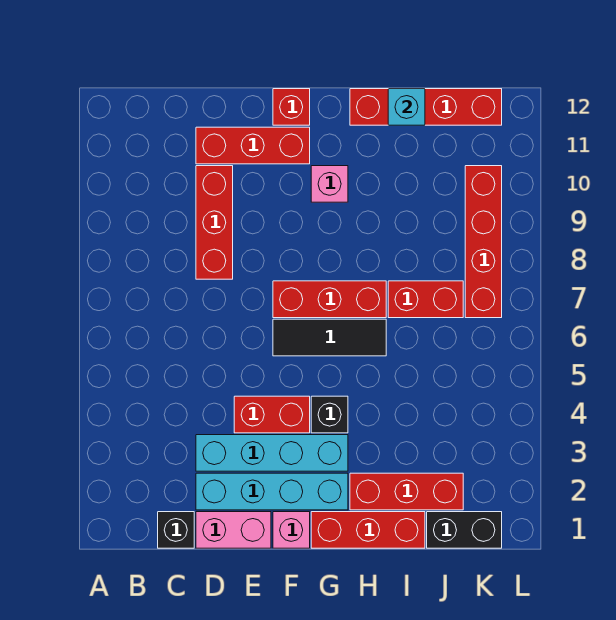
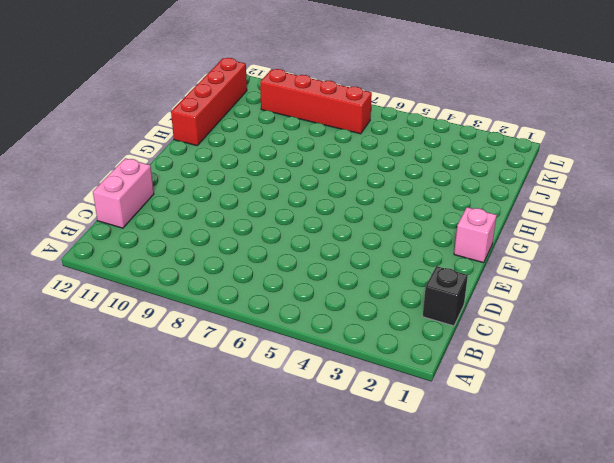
pink brick C12:D12 level 1 -> pink brick D1:E1 level 1
none -> cyan brick D2:G2 level 1
none -> cyan brick D3:G3 level 1
none -> red brick D8:D10 level 1

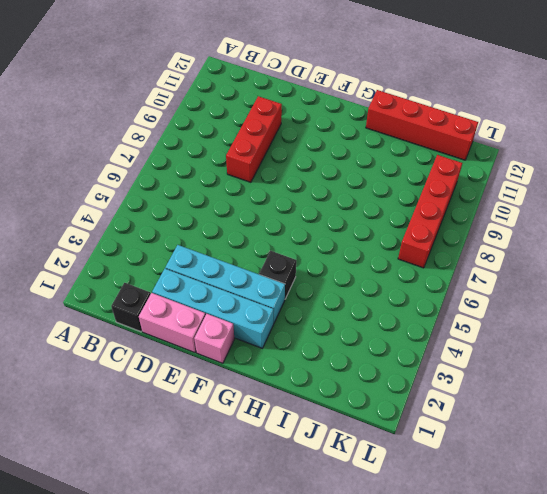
none -> red brick D11:F11 level 1
none -> red brick E4:F4 level 1
none -> black tile F6:H6 level 1

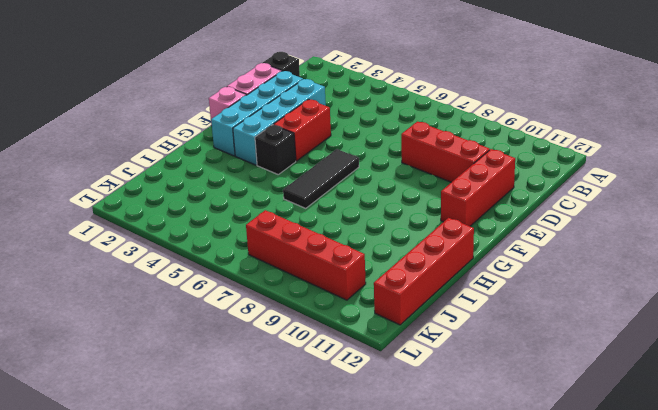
none -> red brick F7:H7 level 1
none -> red brick F12 level 1
none -> red brick G1:I1 level 1

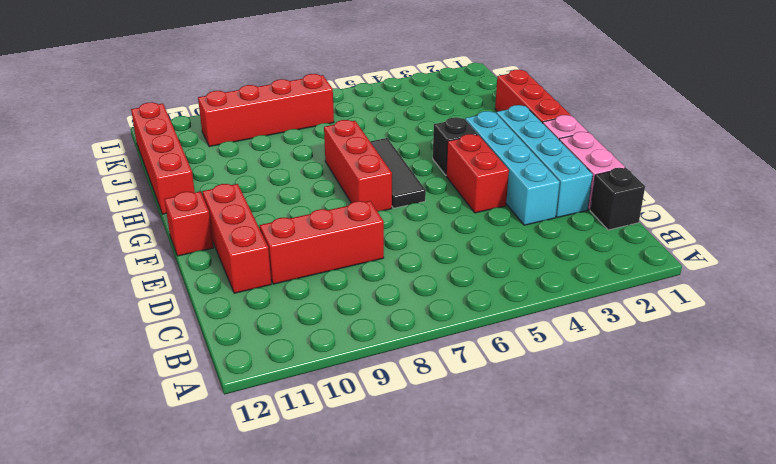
none -> pink brick G10 level 1
none -> red brick H2:J2 level 1
none -> red brick I7:J7 level 1

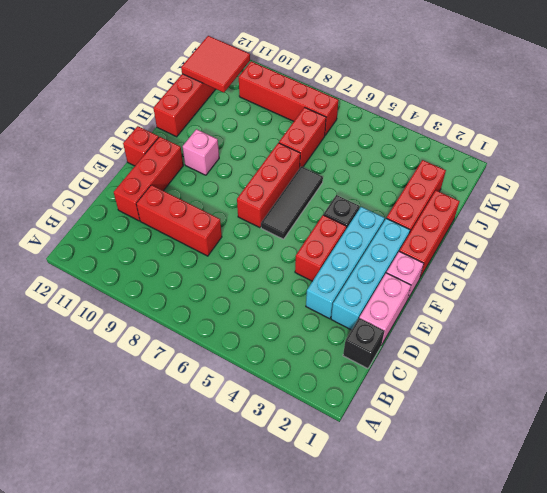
red tile J11:K12 level 2 -> none
none -> black brick J1:K1 level 1
none -> cyan brick I12 level 2

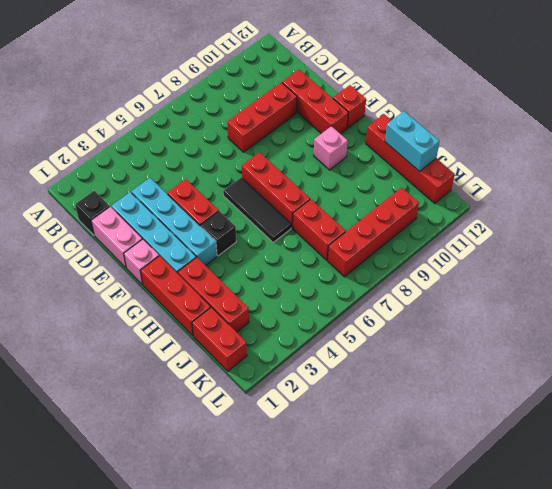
cyan brick I12:J12 level 2 -> cyan brick I12 level 2
red brick J1:K1 level 1 -> black brick J1:K1 level 1

